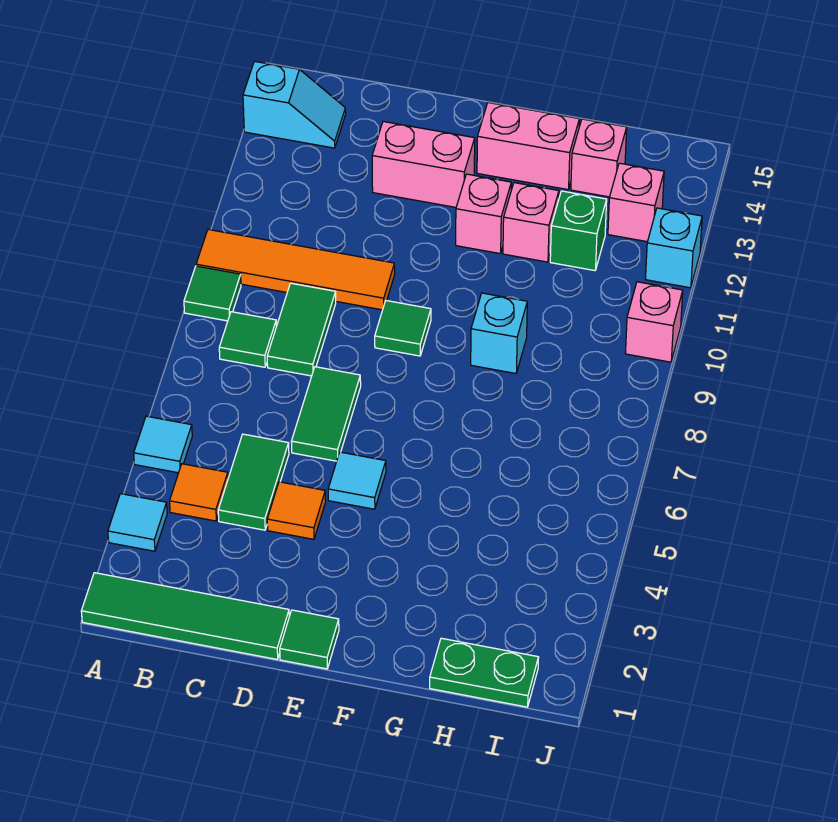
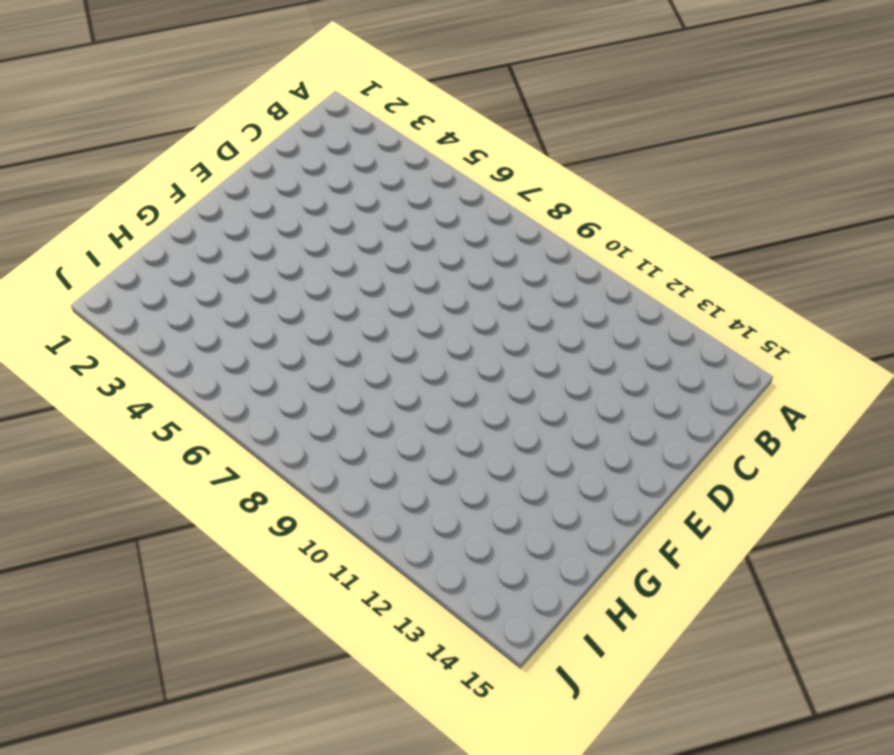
none -> green tile A1:D1 level 1
none -> cyan tile A3 level 1
none -> cyan tile A5 level 1

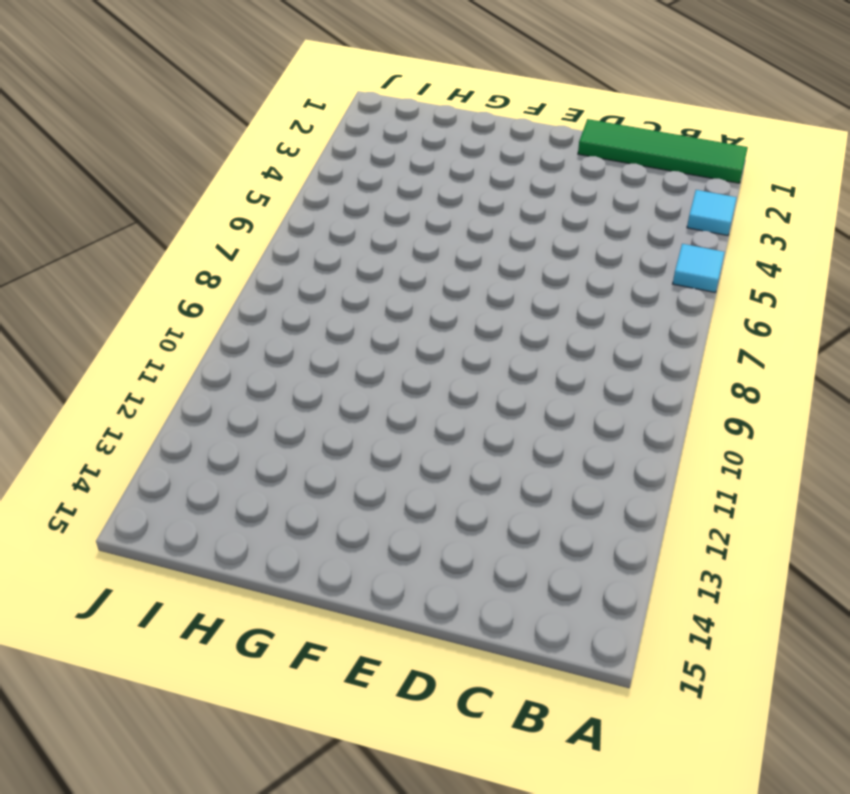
none -> green tile A9 level 1
none -> orange tile A10:D10 level 1
none -> cyan slope A14:B14 level 1 top A

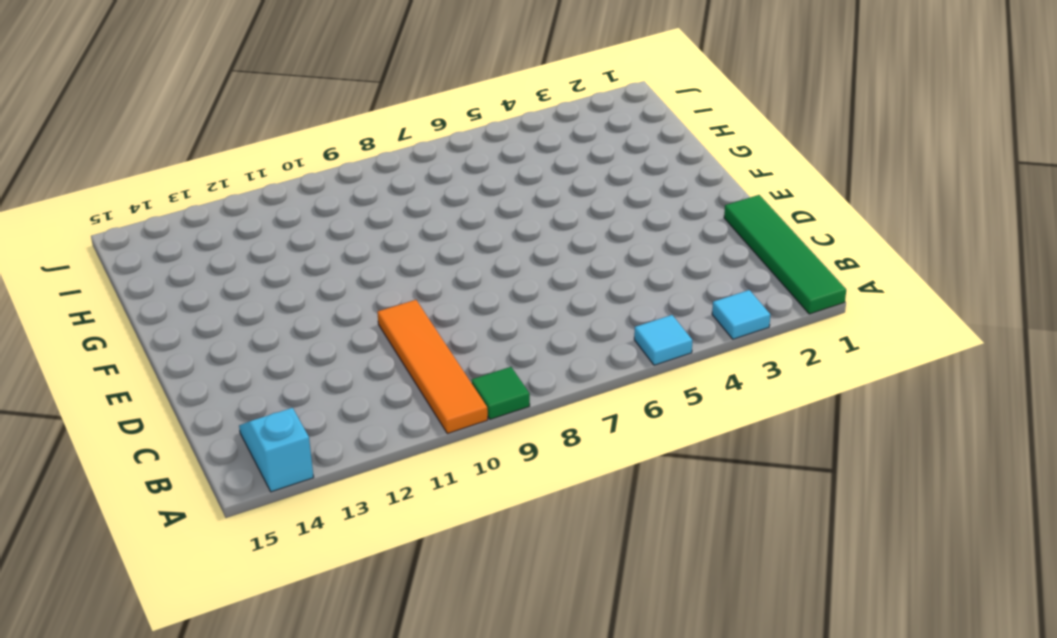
none -> orange tile B4 level 1
none -> green tile B8 level 1
none -> green tile C4:C5 level 1

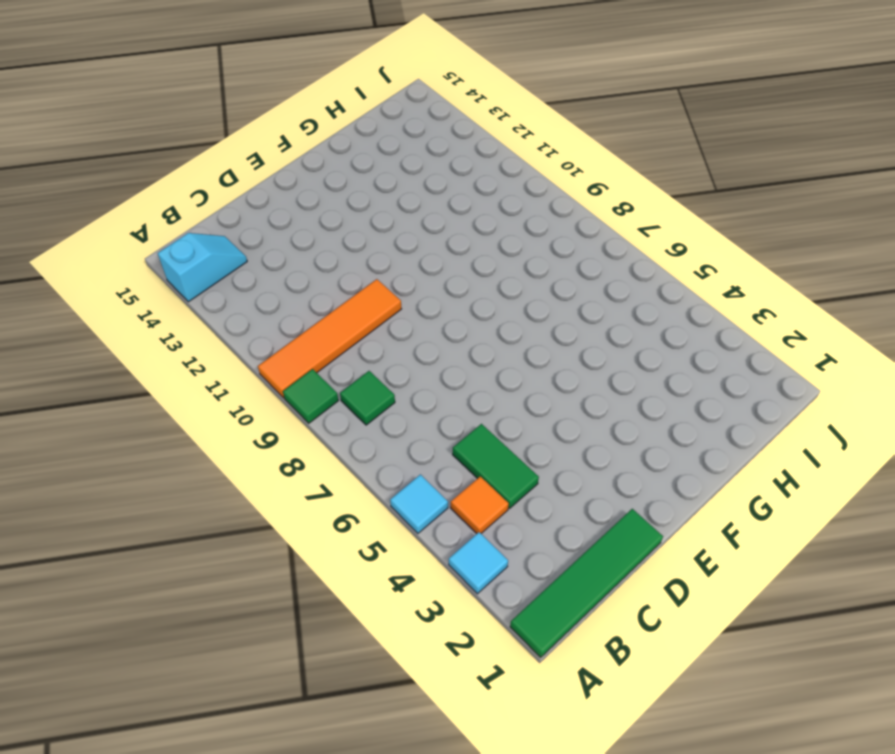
none -> green tile C8:C9 level 1
none -> orange tile D4 level 1
none -> green tile D6:D7 level 1

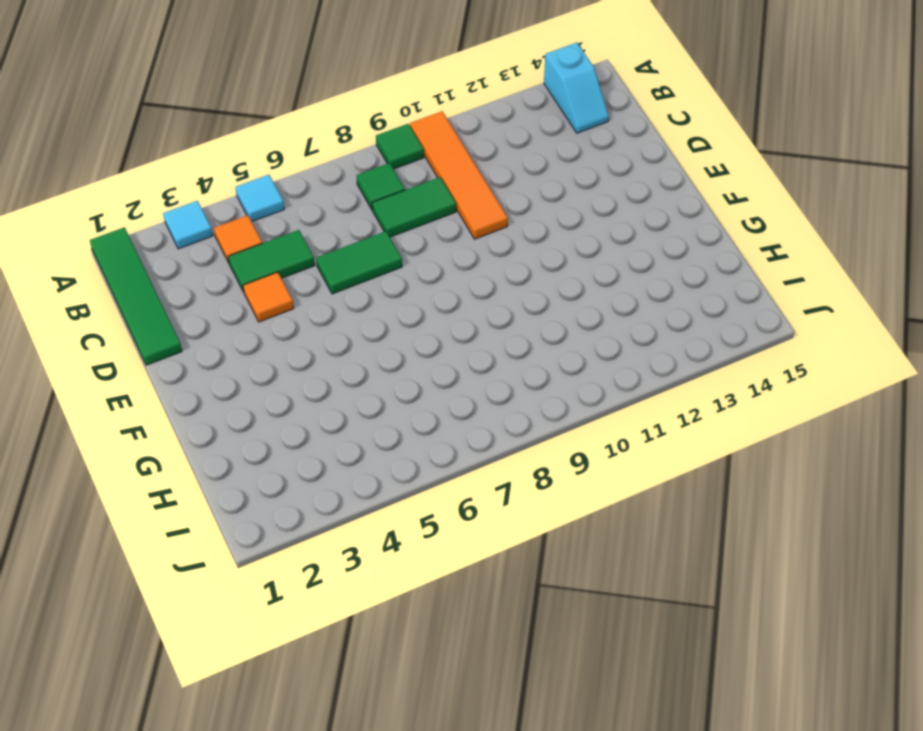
none -> pink brick D13:E13 level 1
none -> green tile E1 level 1
none -> cyan tile E5 level 1

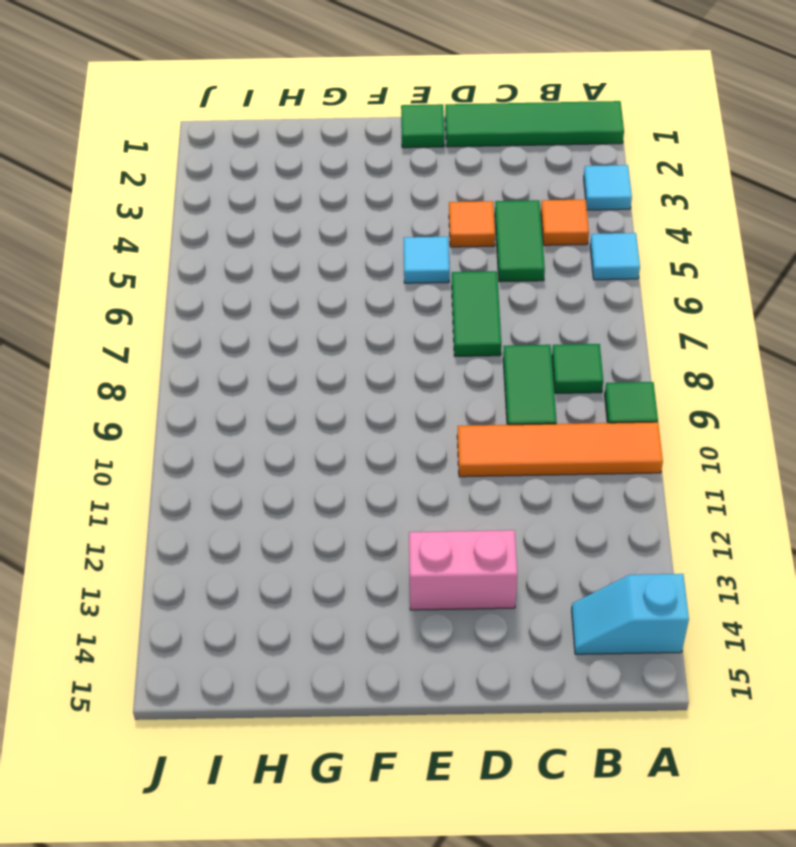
none -> green tile E9 level 1
none -> pink brick F12 level 1
none -> pink brick F14:G14 level 1

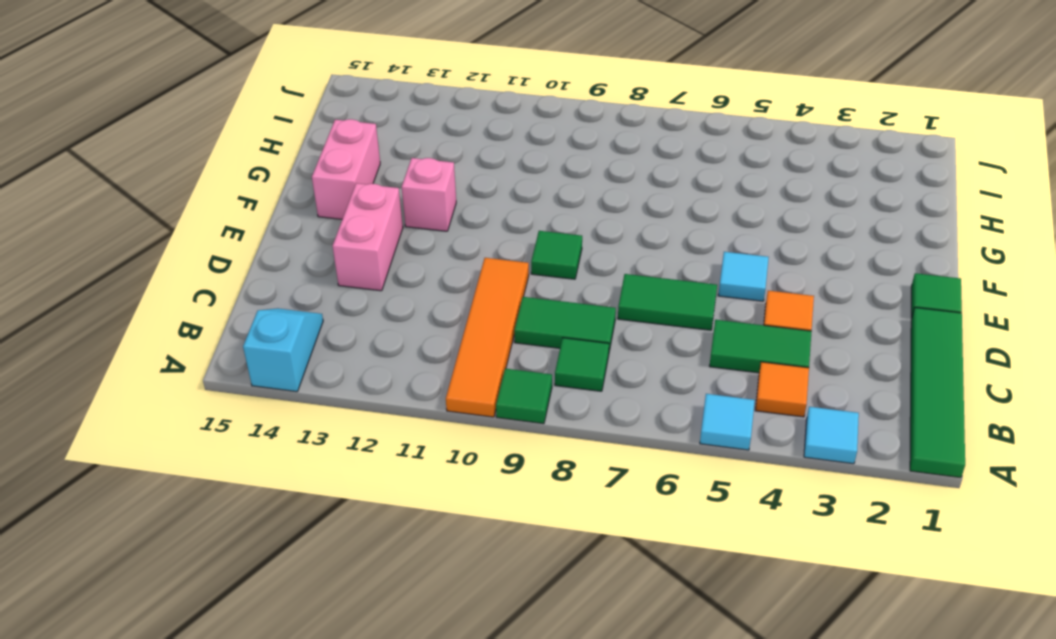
none -> cyan brick G9 level 1
none -> pink brick G12 level 1
none -> green plate H1:I1 level 1

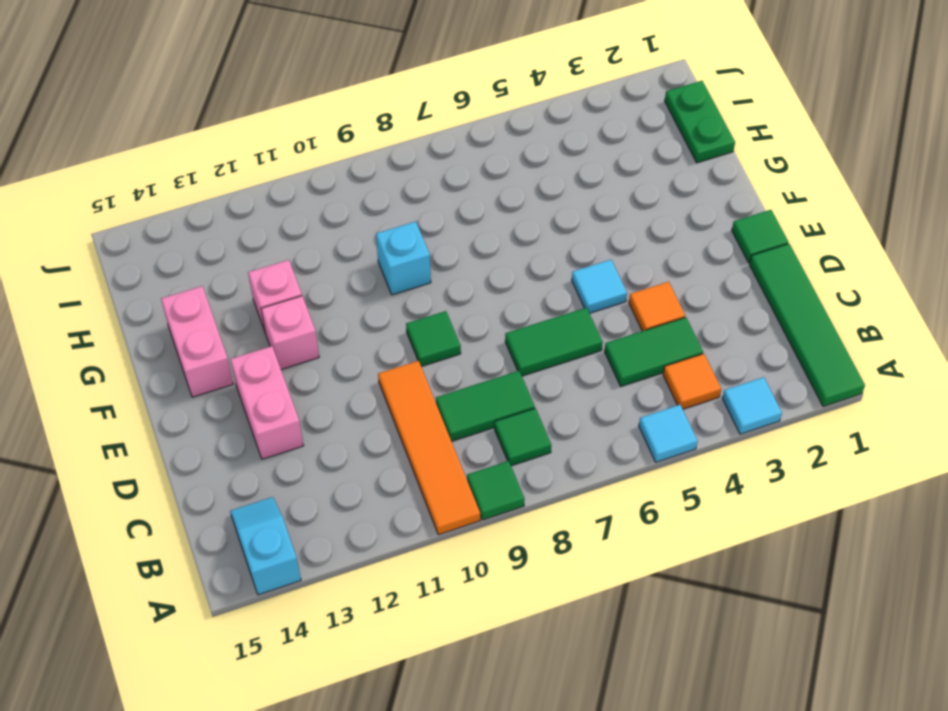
none -> green brick H12 level 1
none -> pink brick H14 level 1
none -> pink brick I13 level 1

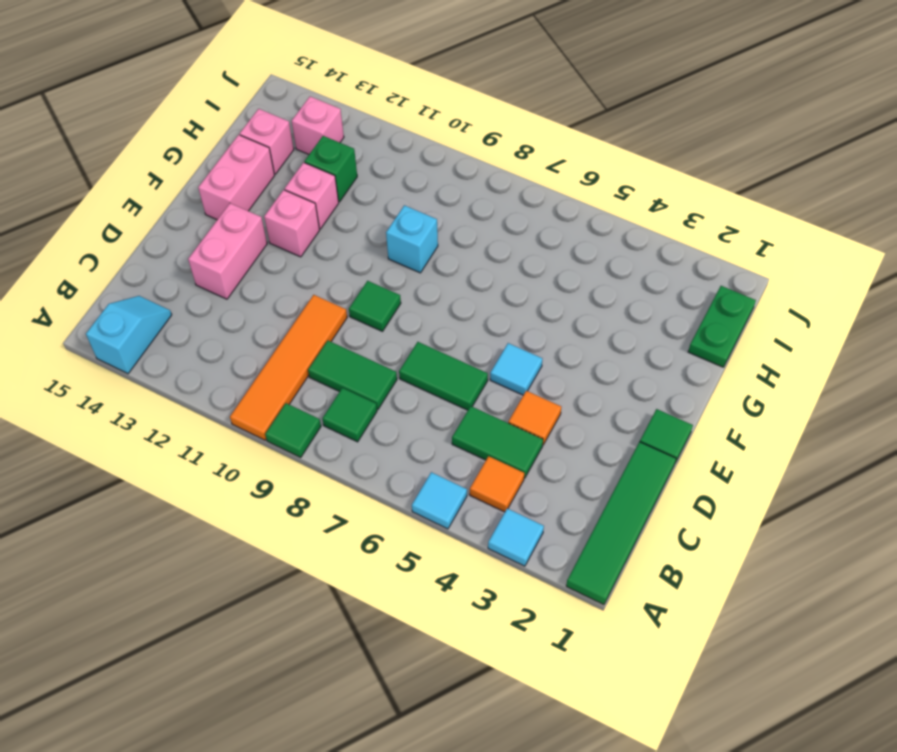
none -> pink brick J10 level 1
none -> cyan brick J12 level 1

